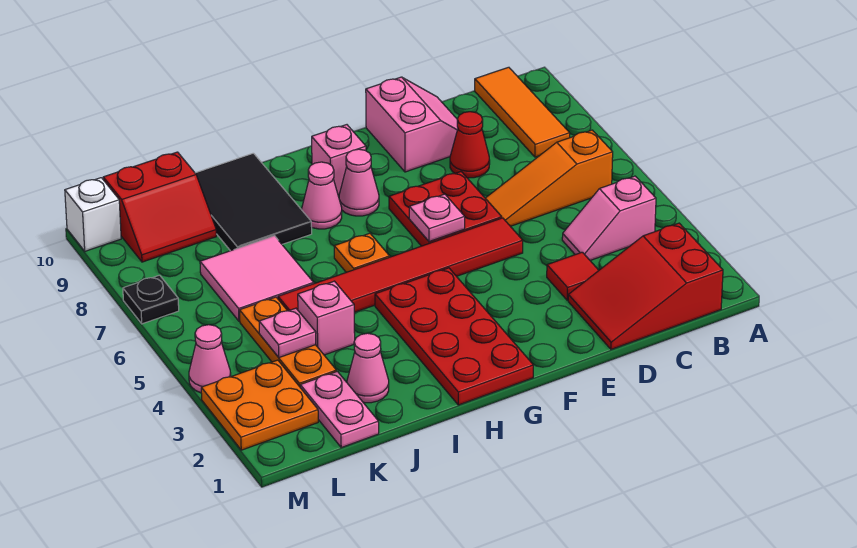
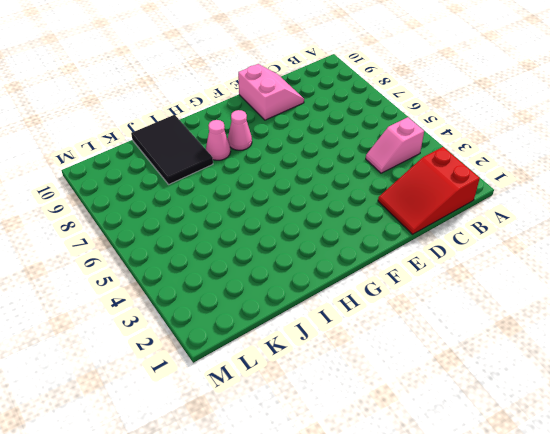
none -> orange slope B6:D6 level 1 top B
none -> orange tile B8:B10 level 1
none -> red tile D3 level 1

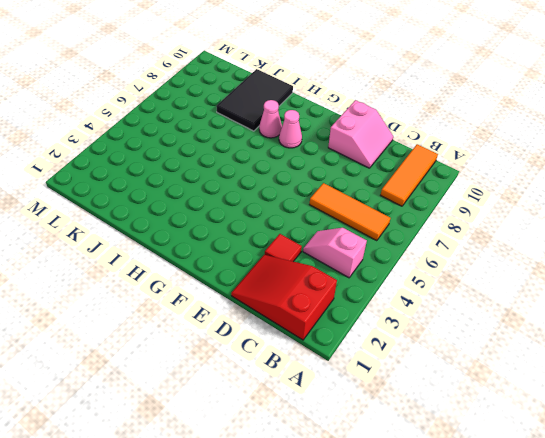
orange tile B6:D6 level 1 -> orange slope B6:D6 level 1 top B
none -> red cone D8 level 1
none -> red tile E5:J5 level 1
none -> red plate E6:F7 level 1

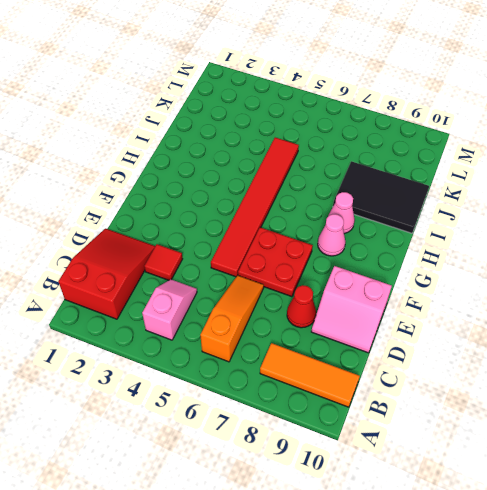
none -> red plate G1:H4 level 1
none -> pink brick G9 level 1
none -> orange plate H6 level 1

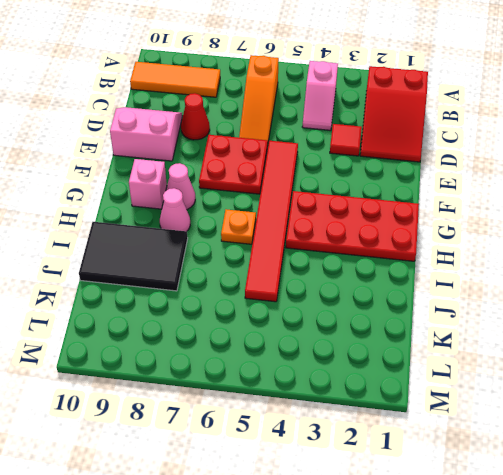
none -> pink cone J2 level 1
none -> pink brick J4 level 1
none -> pink tile J6:K7 level 1

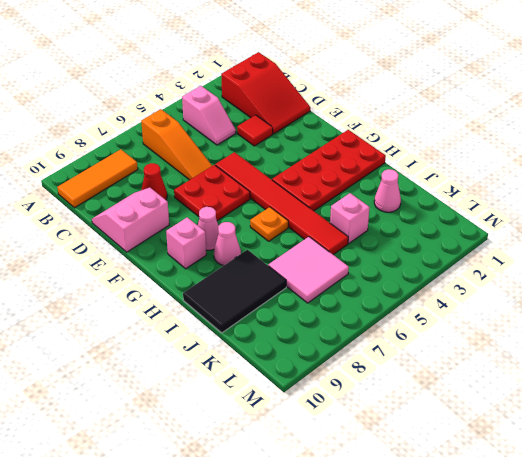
none -> pink plate K1:K2 level 1
none -> orange plate K3:K5 level 1
none -> red slope K9:L10 level 1 top 10

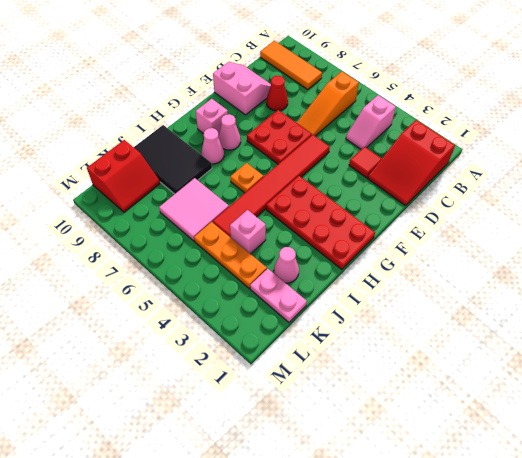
none -> orange plate L2:M3 level 1
none -> pink cone M4 level 1
none -> black plate M7 level 1

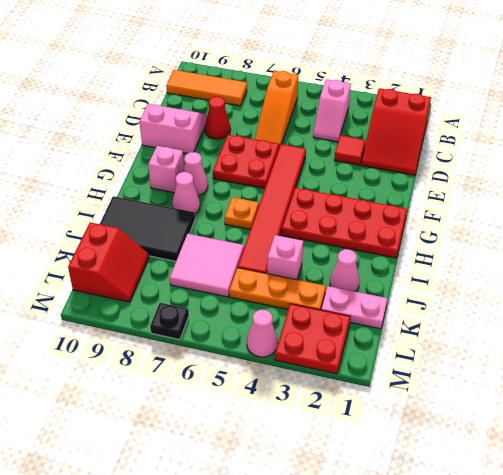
red plate L2:M3 level 1 -> orange plate L2:M3 level 1
none -> white brick M10 level 1
none -> pink plate F6 level 2
none -> pink plate K4 level 2

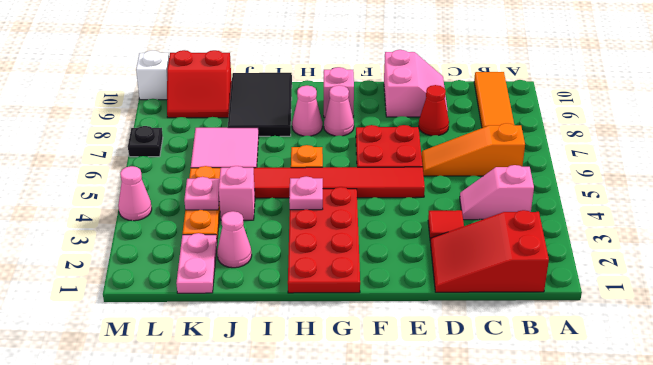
pink plate H4 level 2 -> pink plate F6 level 2
none -> orange plate L2:M3 level 1

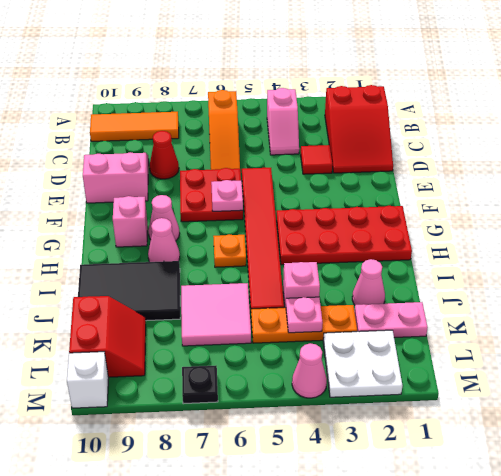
white plate L2:M3 level 1 -> orange plate L2:M3 level 1

